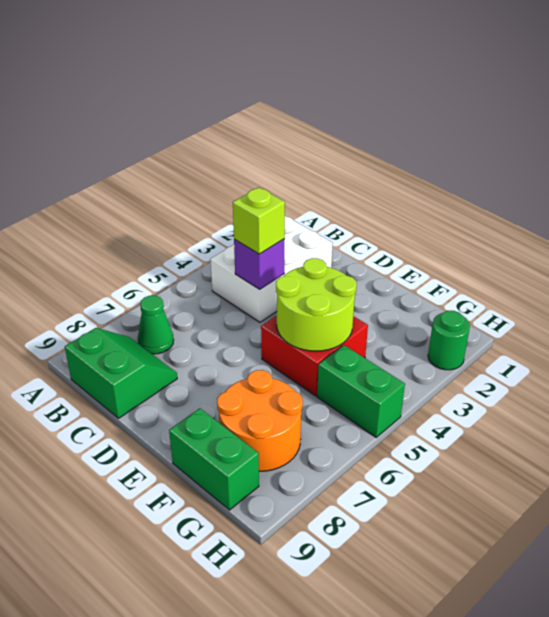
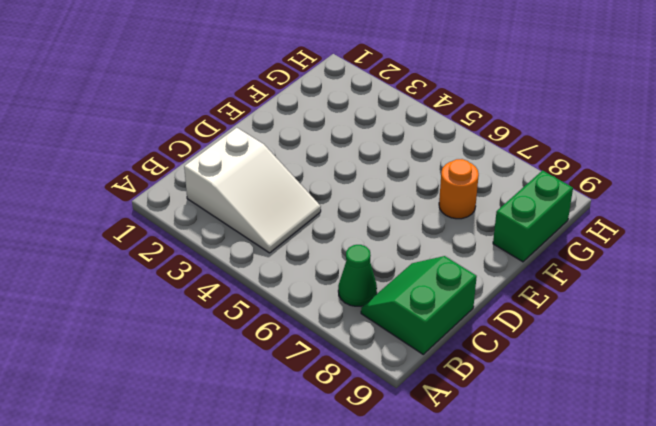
white slope B2:C4 level 1 top 2 -> white brick B2:C4 level 1
orange round brick F7 level 1 -> orange round brick F7:G8 level 1
none -> red brick E4:F5 level 1
none -> green brick G5:H5 level 1

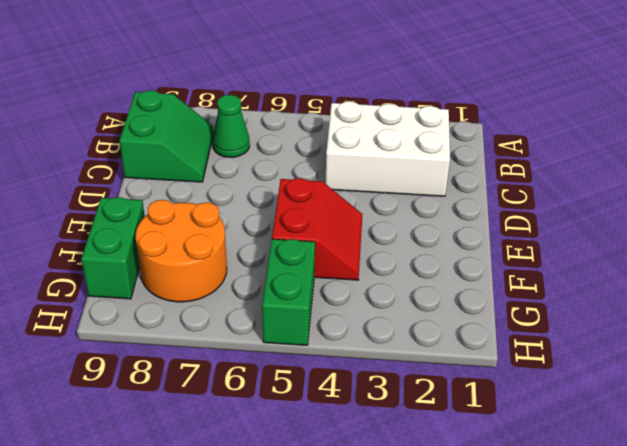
red slope E4:F5 level 1 top 5 -> red brick E4:F5 level 1
none -> green round brick H2 level 1
none -> purple brick C4 level 2

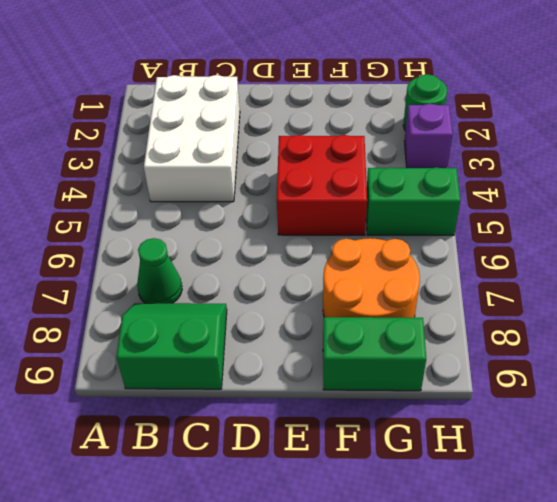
purple brick H3 level 1 -> purple brick C4 level 2
none -> lime round brick E4:F5 level 2
none -> lime brick C4 level 3

